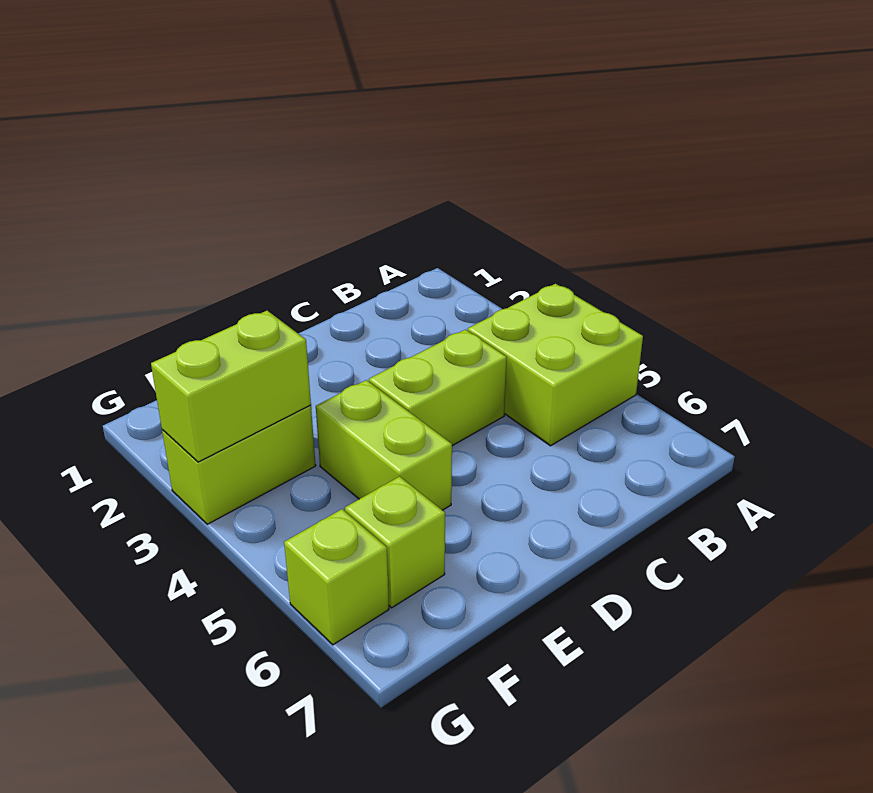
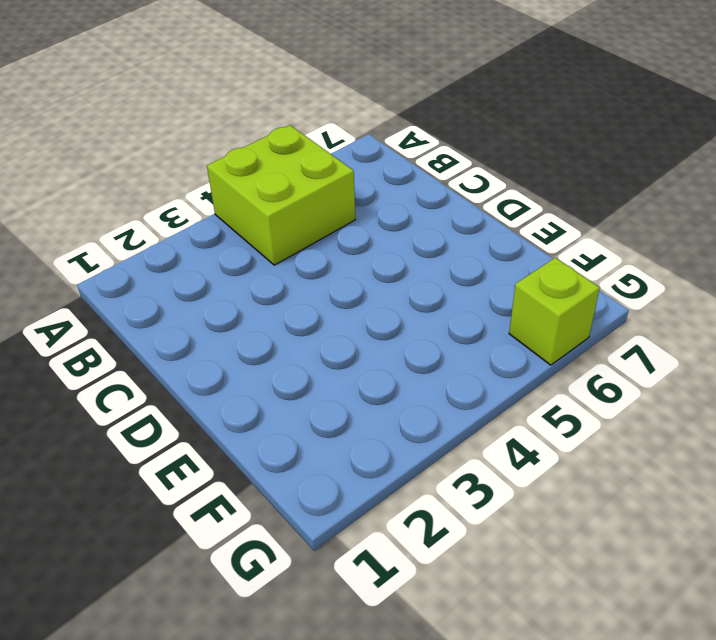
none -> lime brick C4:D4 level 1
none -> lime brick E4:E5 level 1

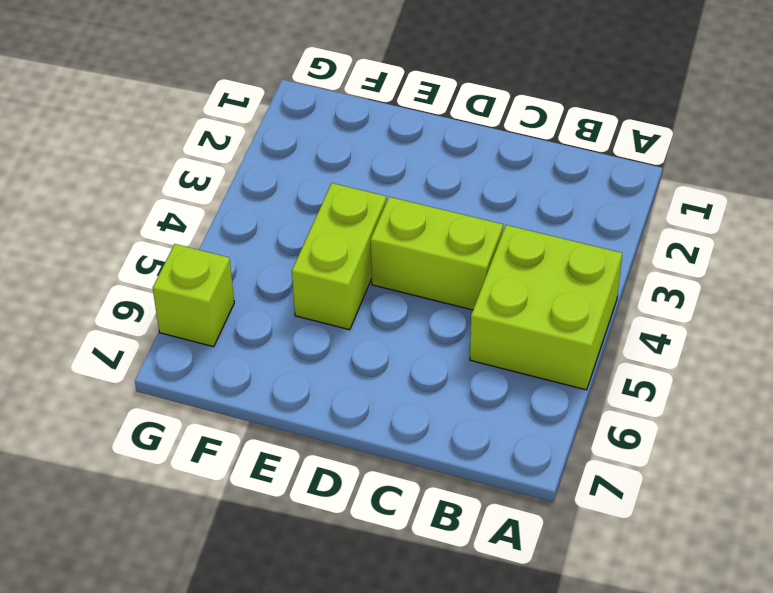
none -> lime brick F3:G3 level 1
none -> lime brick F6 level 1

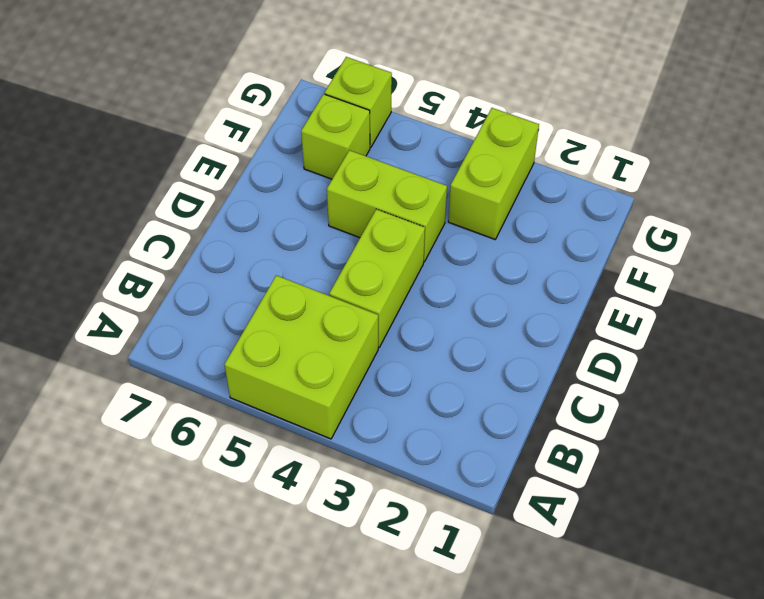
none -> lime brick F3:G3 level 2

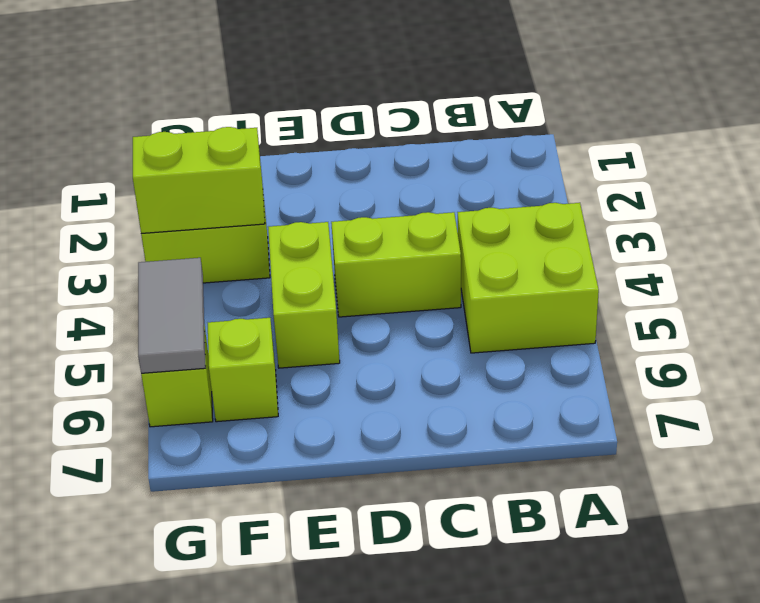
grey tile G5:G6 level 2 -> none

